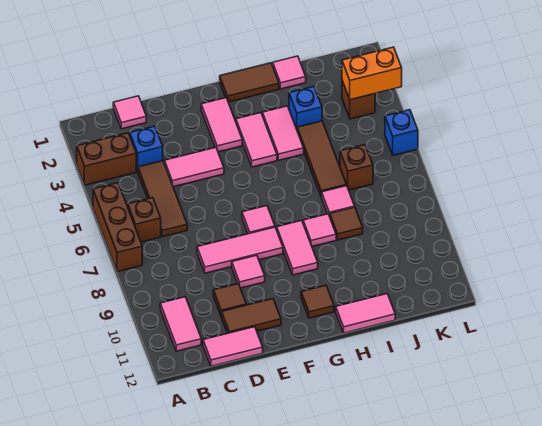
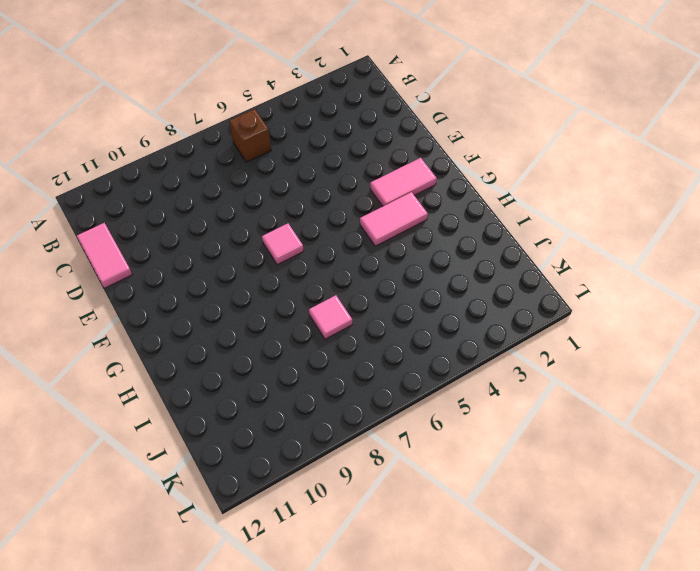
none -> brown brick A3:B3 level 1
none -> brown brick A5:A7 level 1
none -> pink tile B10:B11 level 1
none -> pink tile C1 level 1

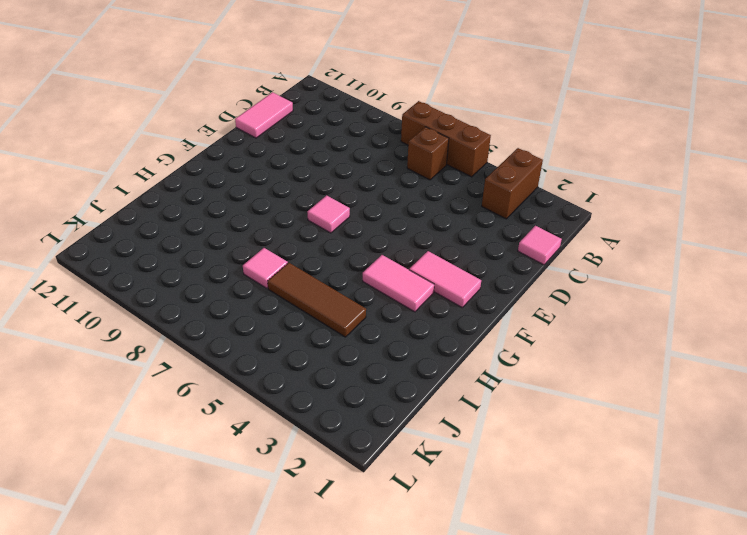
none -> pink tile B10:B11 level 1
none -> blue brick C3 level 1
none -> brown tile C4:C6 level 1
none -> pink tile D4:E4 level 1

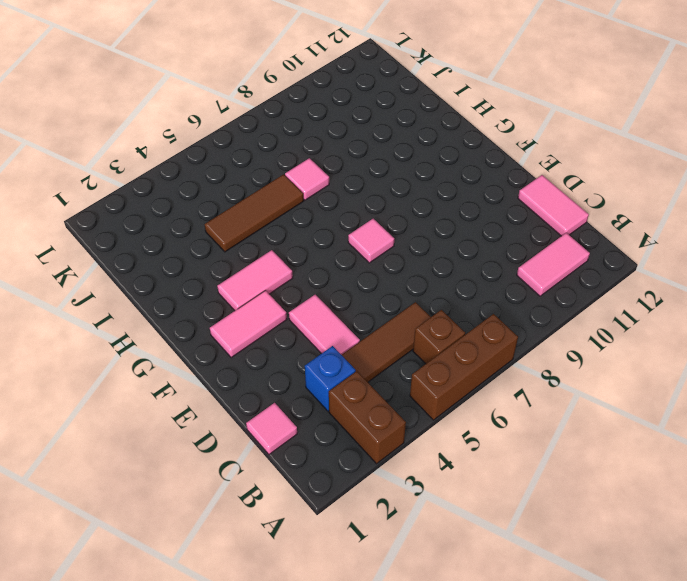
none -> pink tile D8:F8 level 1
none -> brown tile D10 level 1
none -> brown tile D11:E11 level 1
none -> pink tile E9 level 1

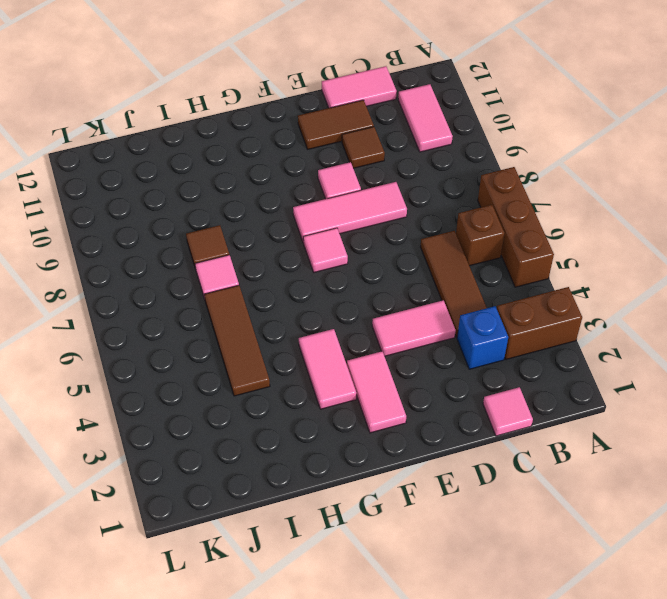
none -> brown tile G1:H1 level 1
none -> pink tile G8:G9 level 1
none -> brown tile G11 level 1
none -> pink tile H3:H4 level 1

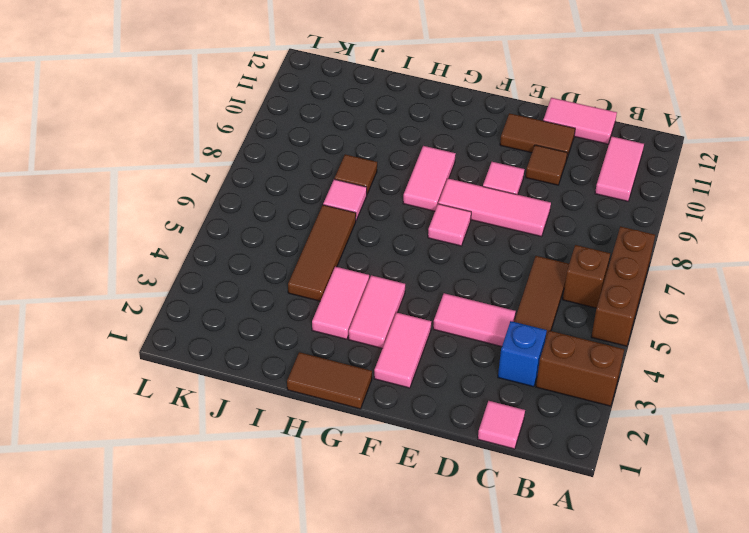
none -> brown tile G11 level 1
none -> pink tile H8 level 1
none -> pink tile H12:I12 level 1
none -> pink tile I1 level 1

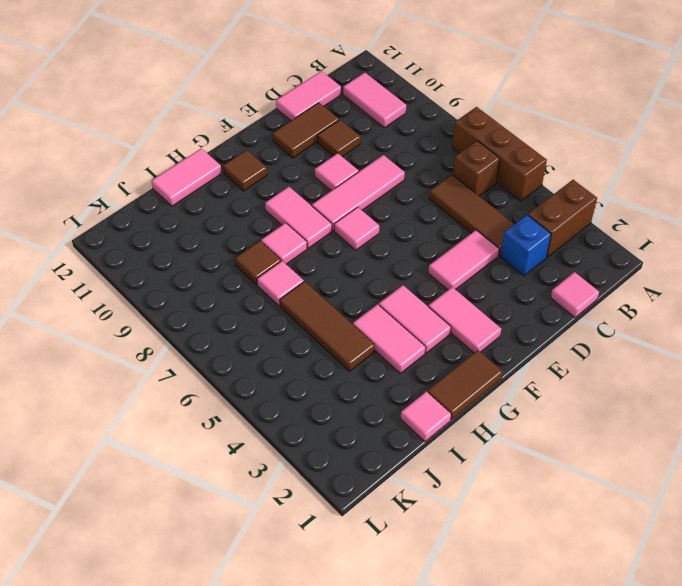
none -> blue brick I3 level 1
none -> brown brick J6 level 1
none -> brown brick K3 level 1
none -> blue brick L5 level 1

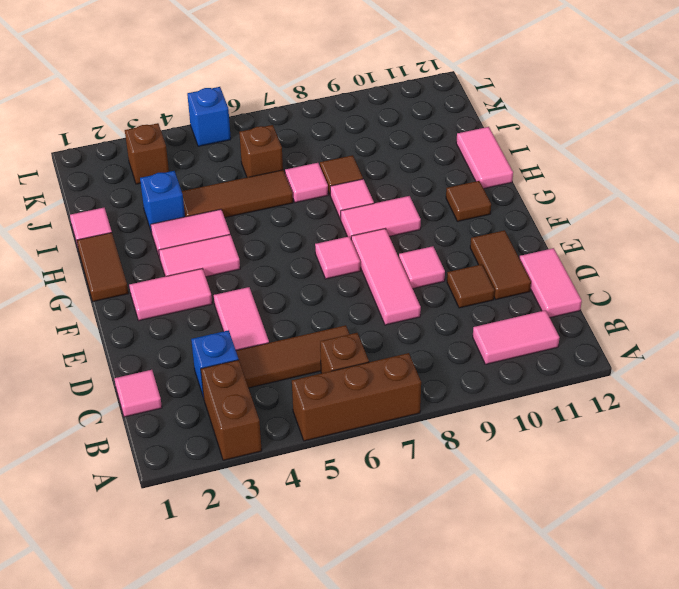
none -> orange brick K3:L3 level 2

